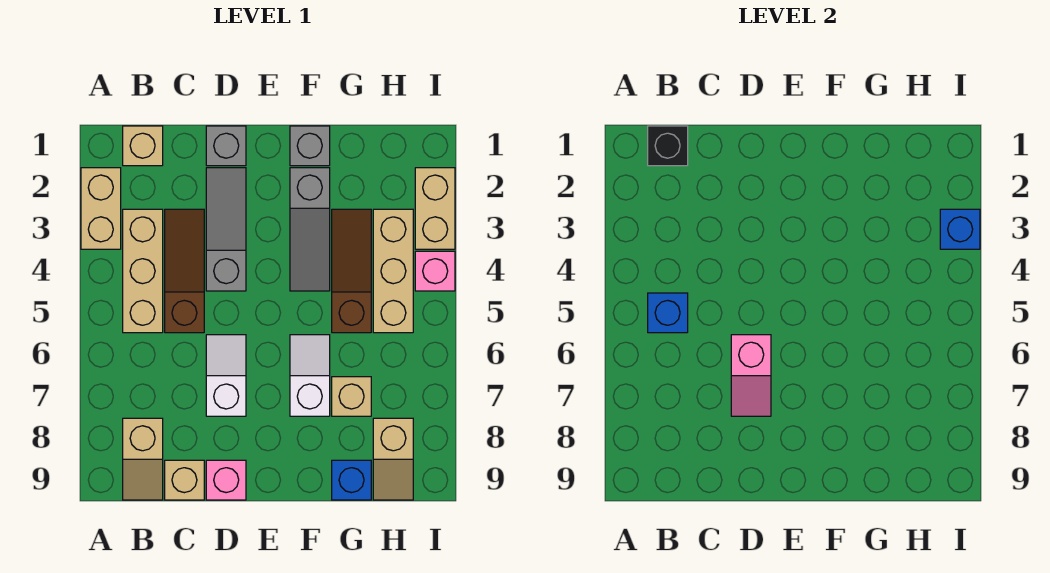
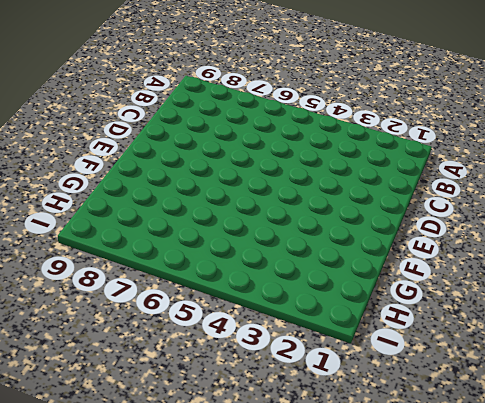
none -> tan brick A2:A3 level 1
none -> tan brick B1 level 1
none -> tan brick B3:B5 level 1

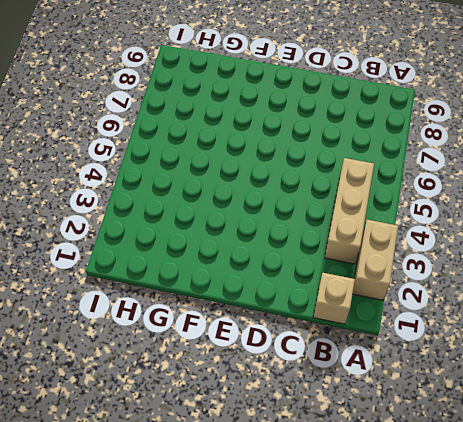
none -> tan slope B8:B9 level 1 top 8
none -> brown slope C3:C5 level 1 top 5
none -> tan brick C9 level 1

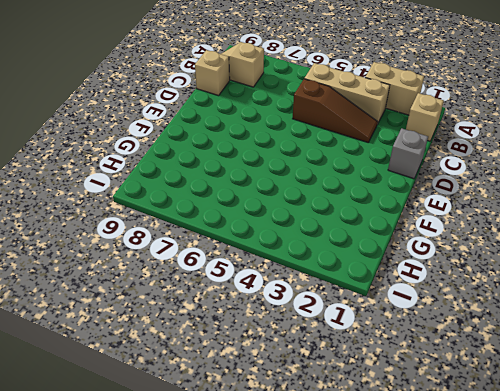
none -> grey slope D2:D4 level 1 top 4
none -> white slope D6:D7 level 1 top 7
none -> pink brick D9 level 1

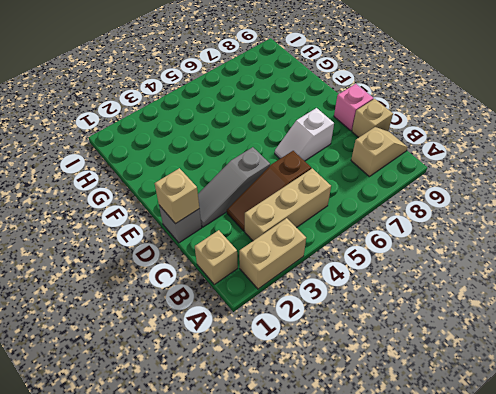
tan brick D1 level 2 -> tan brick G7 level 1
none -> grey brick F1 level 1
none -> grey slope F2:F4 level 1 top 2
none -> white slope F6:F7 level 1 top 7

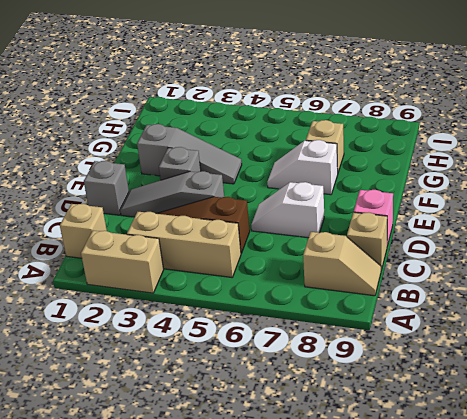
grey brick E3 level 1 -> grey brick F1 level 1
none -> brown slope G3:G5 level 1 top 5
none -> blue brick G9 level 1
none -> tan brick H3:H5 level 1

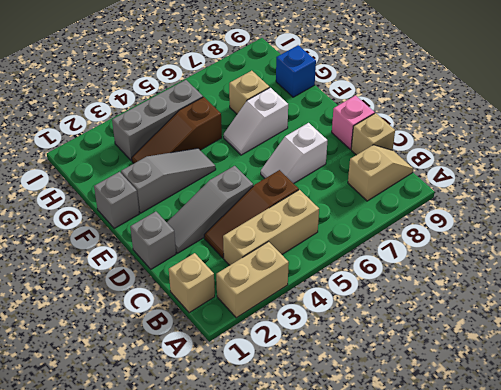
grey brick H3:H5 level 1 -> tan brick H3:H5 level 1
none -> tan slope H8:H9 level 1 top 8
none -> tan brick I2:I3 level 1
none -> pink brick I4 level 1

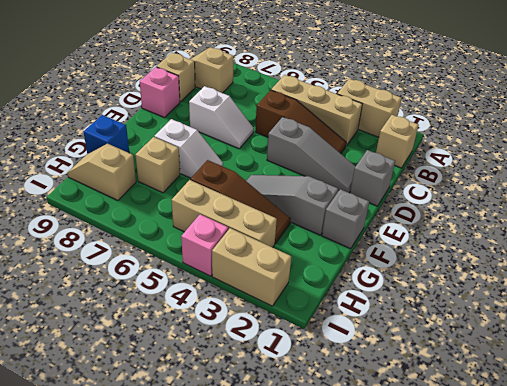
none -> black brick B1 level 2
none -> blue brick B5 level 2
none -> pink slope D6:D7 level 2 top 6

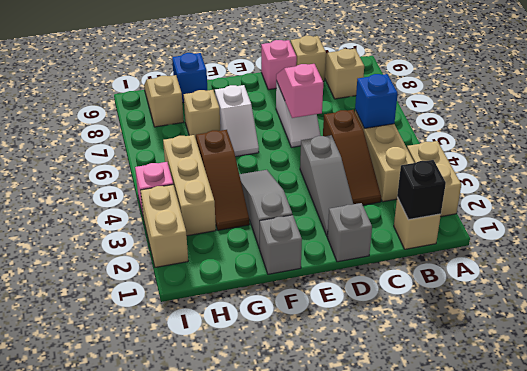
none -> blue brick I3 level 2

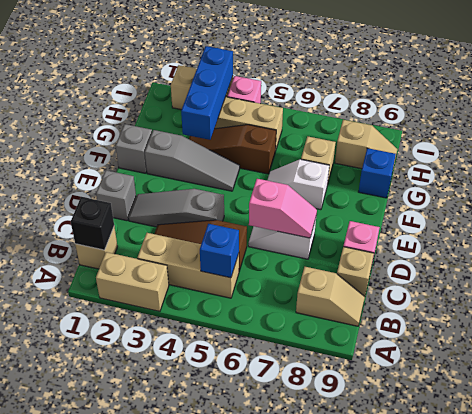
blue brick G3:I3 level 2 -> blue brick I3 level 2

